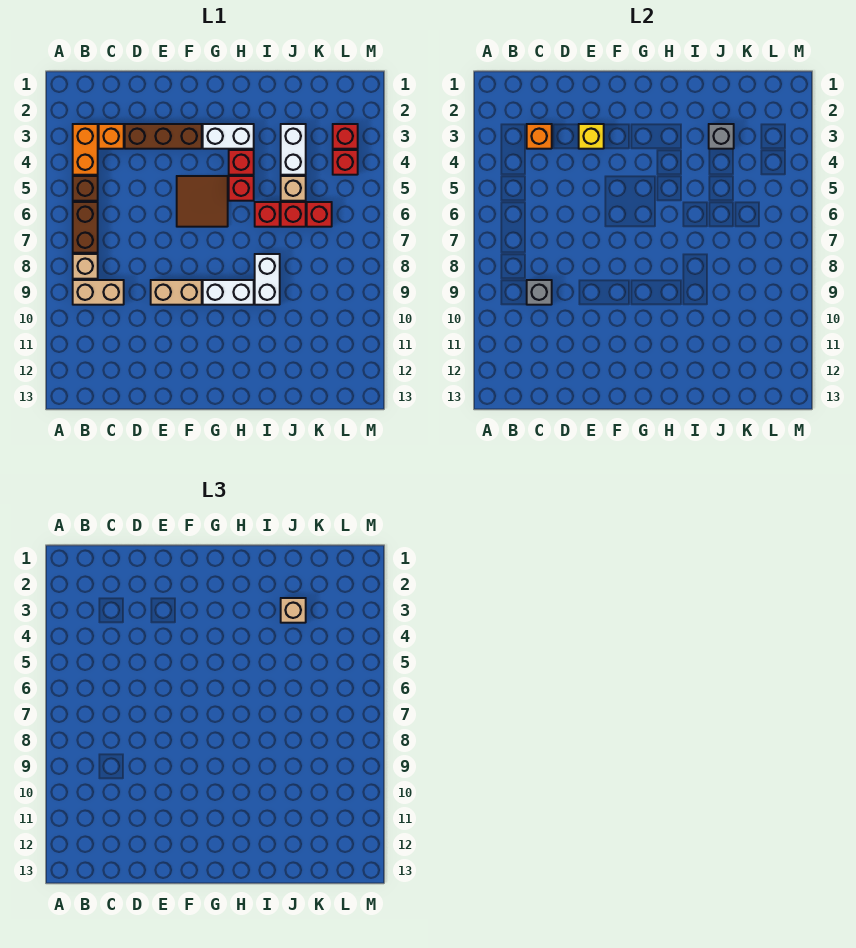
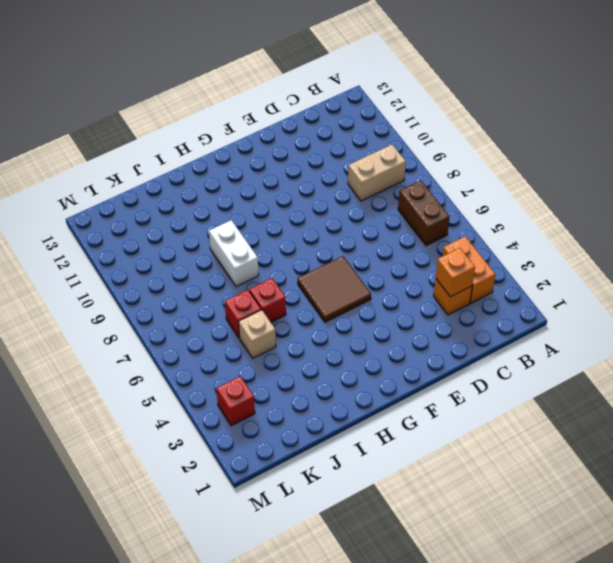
none -> brown brick B5 level 1
none -> tan brick B8 level 1
none -> brown brick D3:F3 level 1

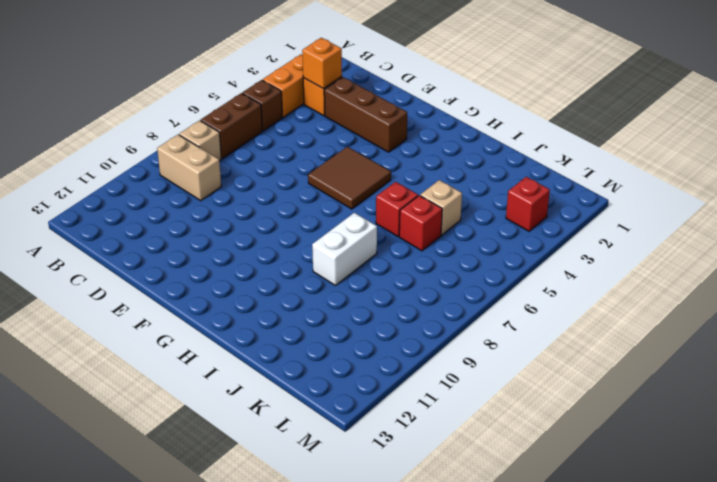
none -> tan brick E9:F9 level 1
none -> white brick G3:H3 level 1
none -> white brick G9:H9 level 1

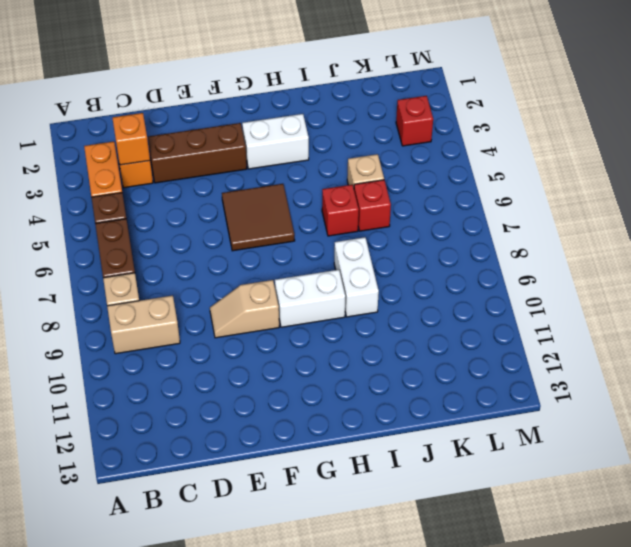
tan slope E9:F9 level 1 top F -> tan brick E9:F9 level 1
none -> red brick H4 level 1
none -> red brick H5 level 1
none -> white brick J3:J4 level 1

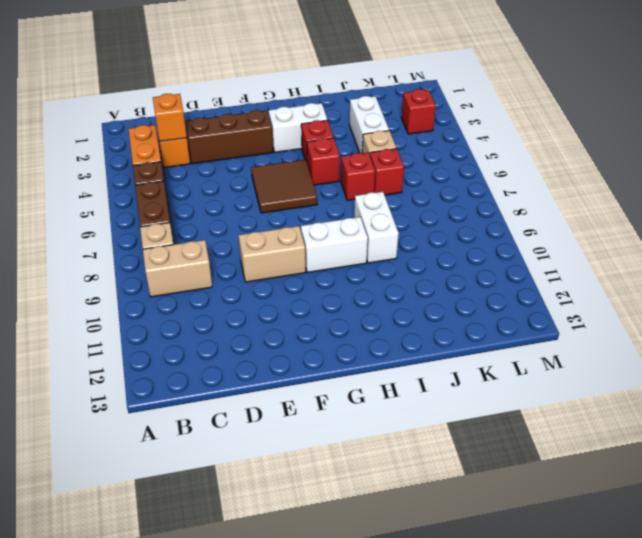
none -> red brick K6 level 1
none -> red brick L4 level 1
none -> grey brick C9 level 2

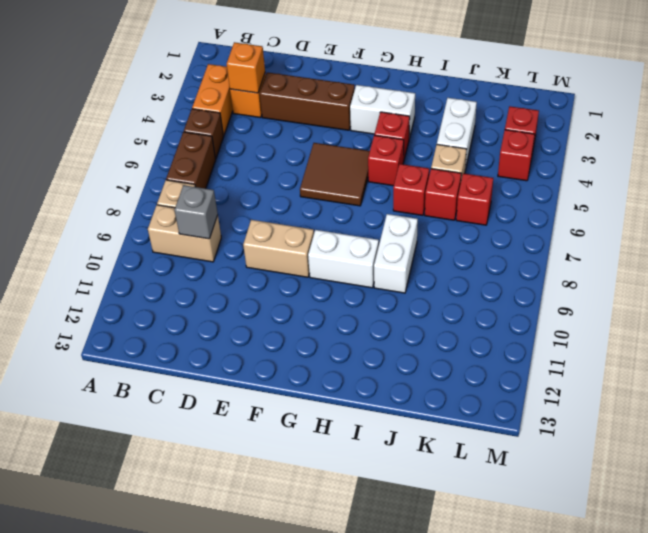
none -> yellow brick E3 level 2
none -> grey brick J3 level 2
none -> tan brick J3 level 3

